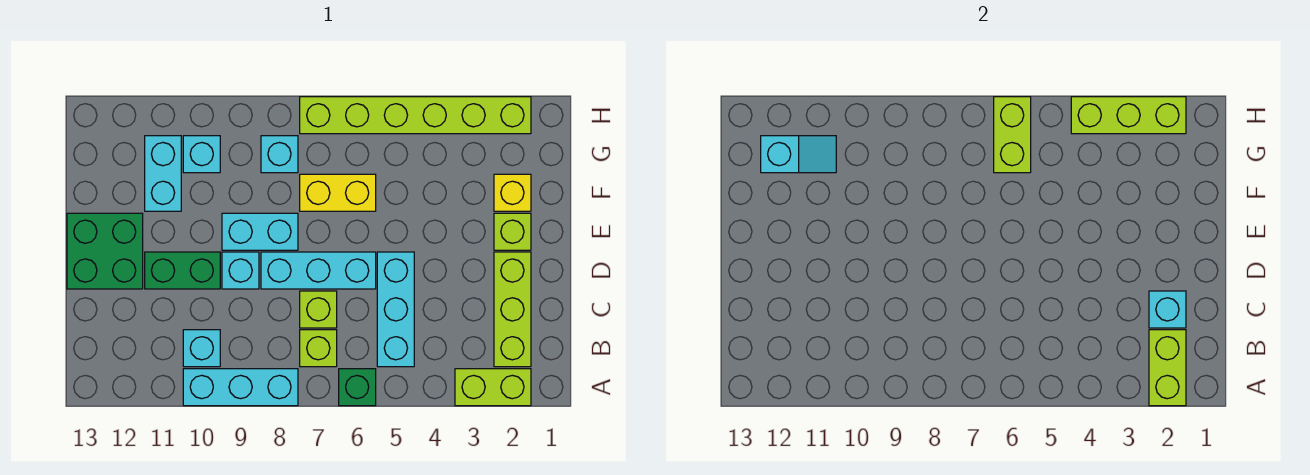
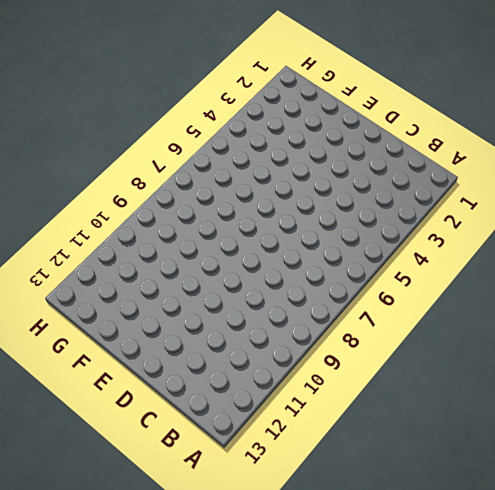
none -> lime brick A2:A3 level 1
none -> green brick A6 level 1
none -> cyan brick A8:A10 level 1

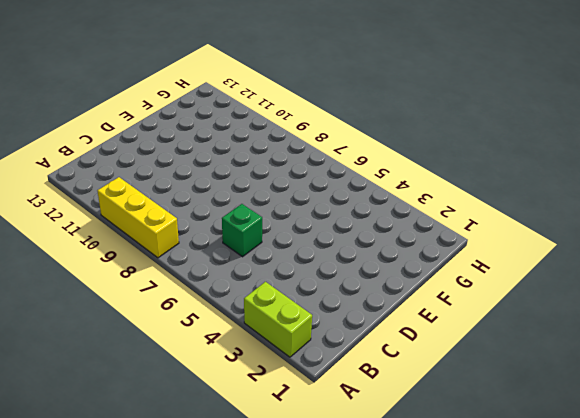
yellow brick A8:A10 level 1 -> cyan brick A8:A10 level 1
green brick C6 level 1 -> green brick A6 level 1
none -> lime brick B2:D2 level 1
none -> cyan brick B5:D5 level 1
none -> lime brick B7 level 1

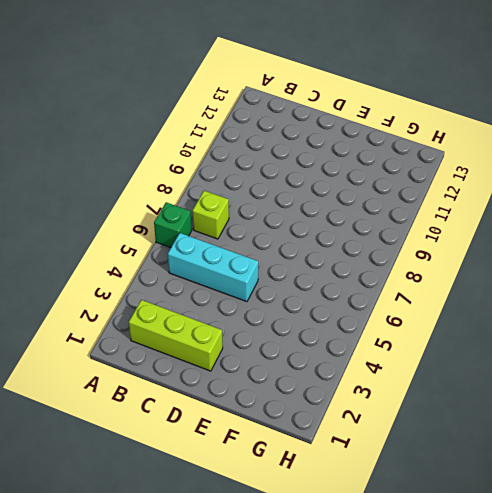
none -> lime brick A2:A3 level 1
none -> cyan brick A8:A10 level 1
none -> cyan brick B10 level 1

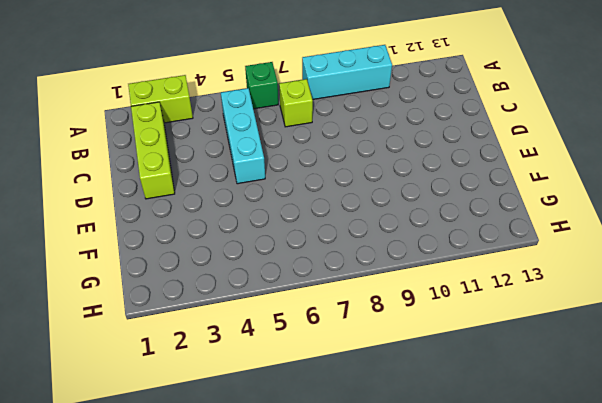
none -> cyan brick B10 level 1
none -> lime brick C7 level 1
none -> cyan brick D6:D8 level 1

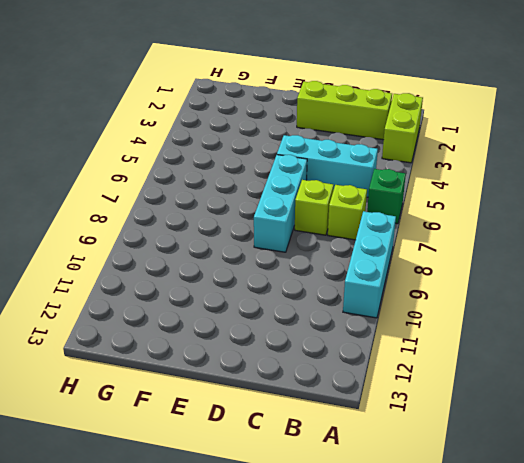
none -> cyan brick B10 level 1
none -> cyan brick D9 level 1
none -> green brick D10:D11 level 1

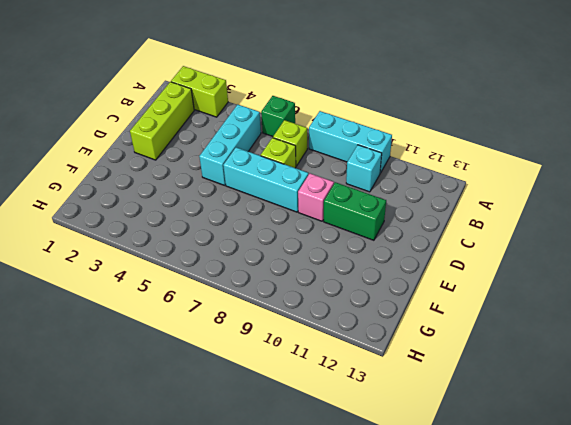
pink brick D9 level 1 -> cyan brick D9 level 1
none -> green brick D12:E13 level 1
none -> lime brick E2 level 1
none -> cyan brick E8:E9 level 1

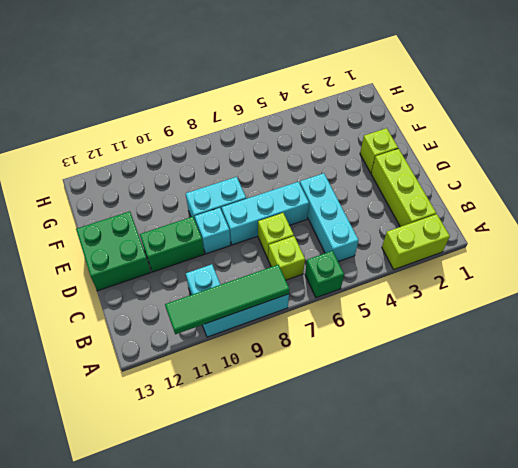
green tile A8:A11 level 2 -> none
none -> yellow brick F2 level 1
none -> yellow brick F6:F7 level 1
none -> cyan brick F11:G11 level 1

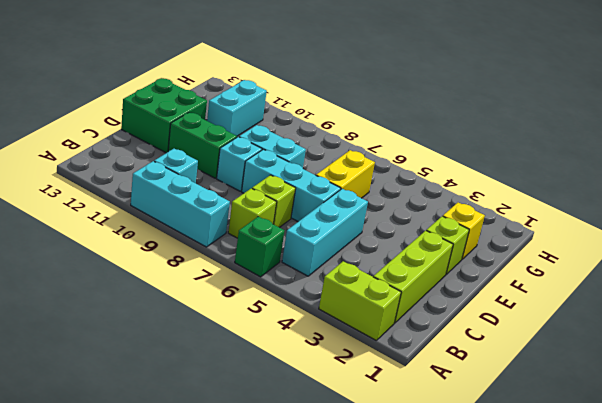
yellow brick E6:F6 level 1 -> yellow brick F6:F7 level 1
none -> cyan brick G8 level 1
none -> cyan brick G10 level 1
none -> lime brick H2:H7 level 1

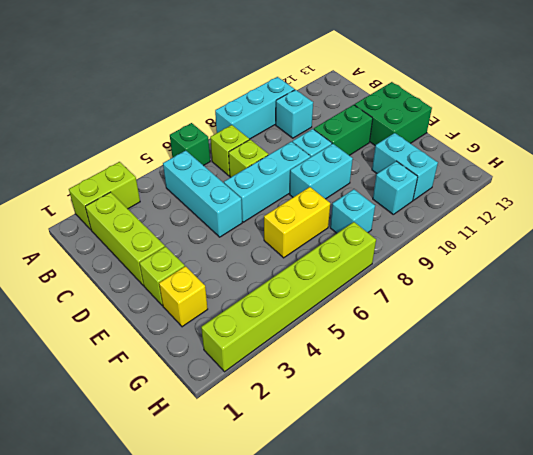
none -> lime brick A2:B2 level 2
none -> cyan brick C2 level 2
none -> lime brick G6:H6 level 2

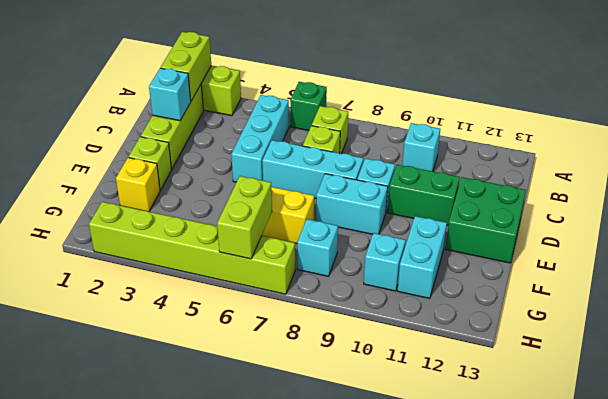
none -> cyan brick A8:A10 level 1
none -> cyan slope G11:G12 level 2 top 12
none -> lime brick H2:H4 level 2

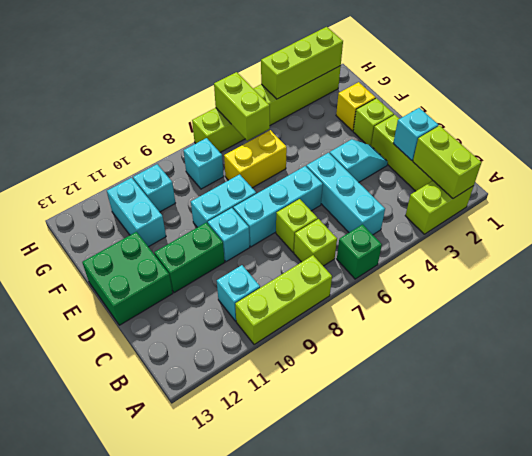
lime brick A8:A10 level 1 -> cyan brick A8:A10 level 1
cyan slope D3:D4 level 1 top 4 -> cyan slope G11:G12 level 2 top 12

